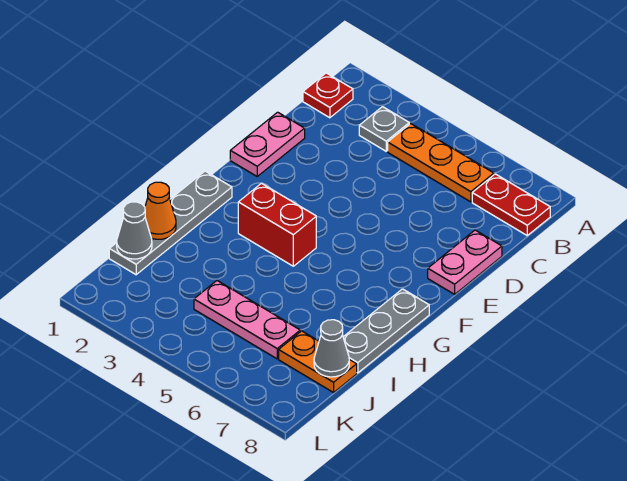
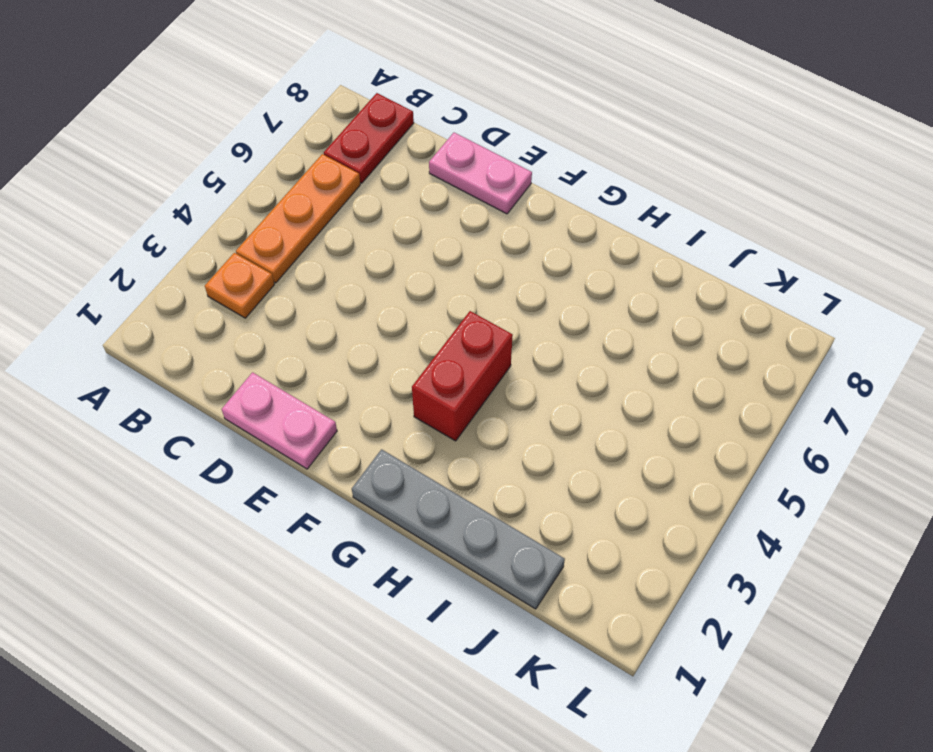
orange plate B3 level 1 -> grey plate B3 level 1
none -> red plate B1 level 1
none -> grey plate G8:I8 level 1
none -> pink plate J4:J6 level 1

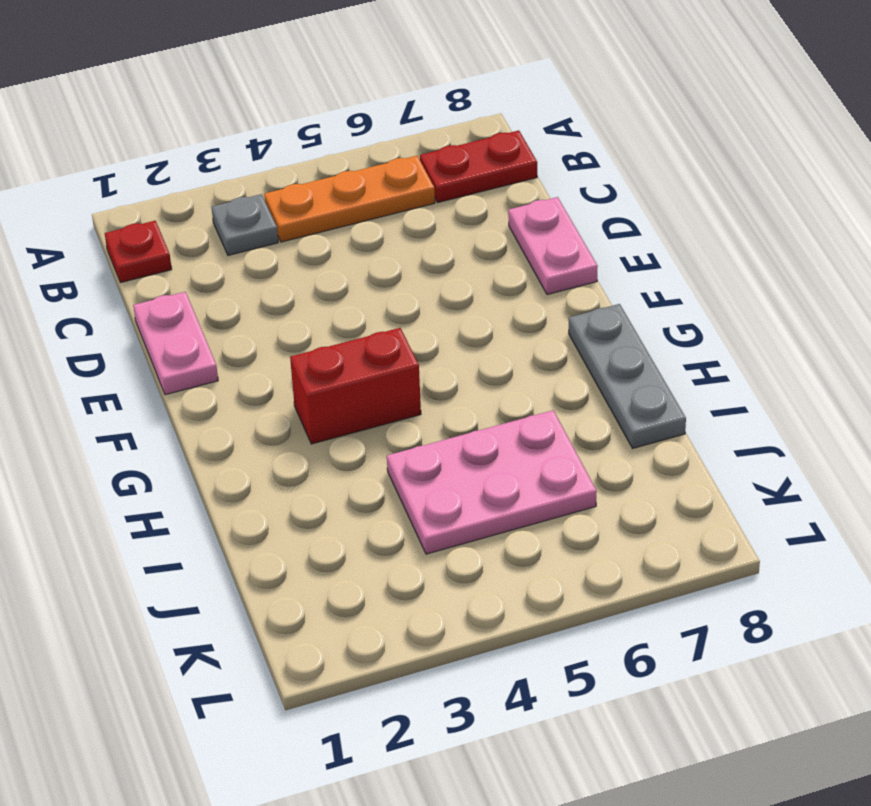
pink plate I4:J6 level 1 -> pink plate J4:J6 level 1
none -> grey plate G1:J1 level 1
none -> orange plate J7:J8 level 1
none -> orange cone I1 level 2

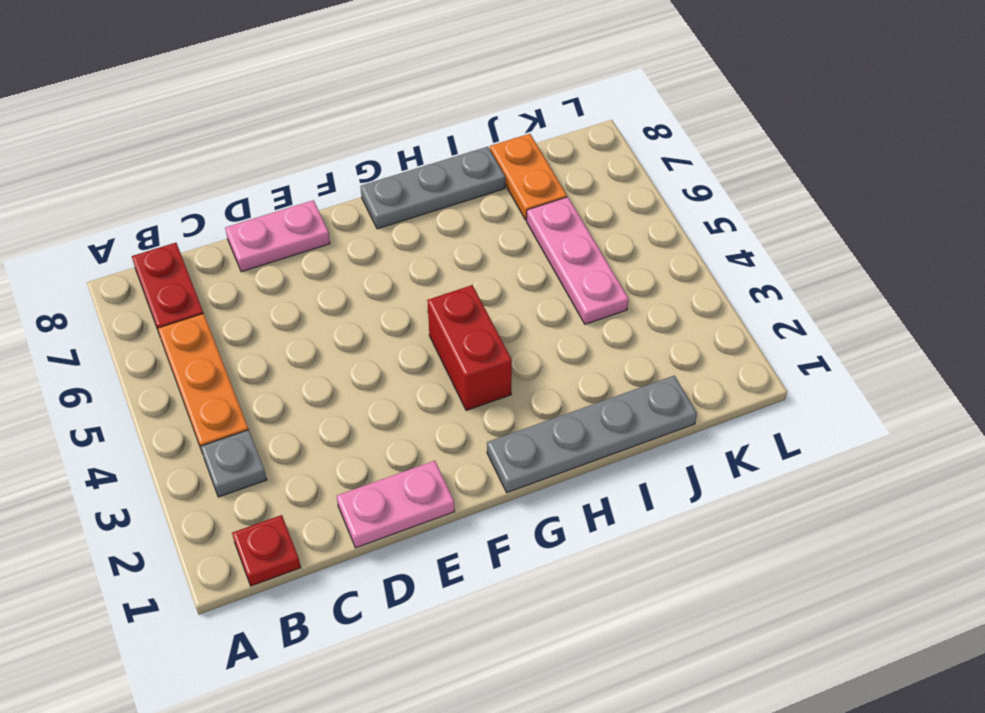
none -> orange cone I1 level 2
none -> grey cone J1 level 2
none -> grey cone J8 level 2

